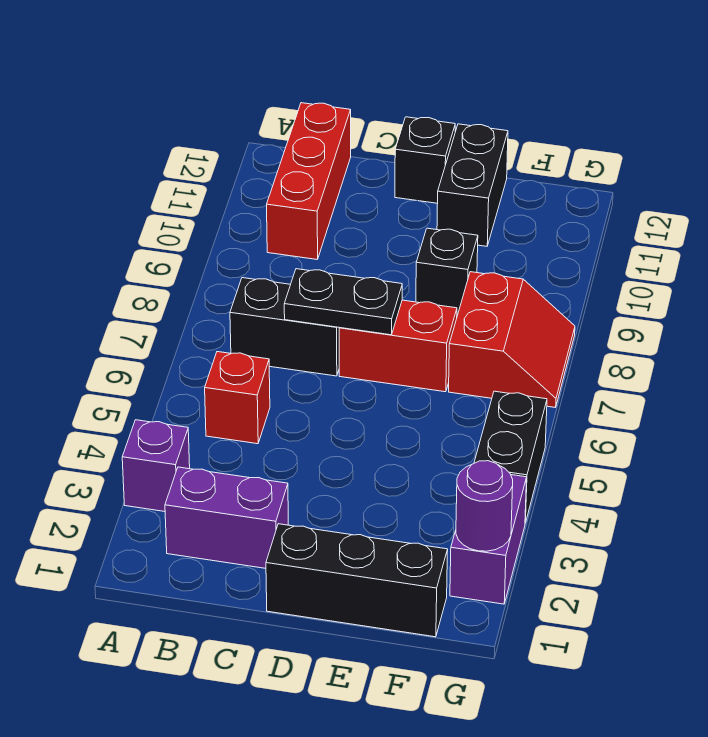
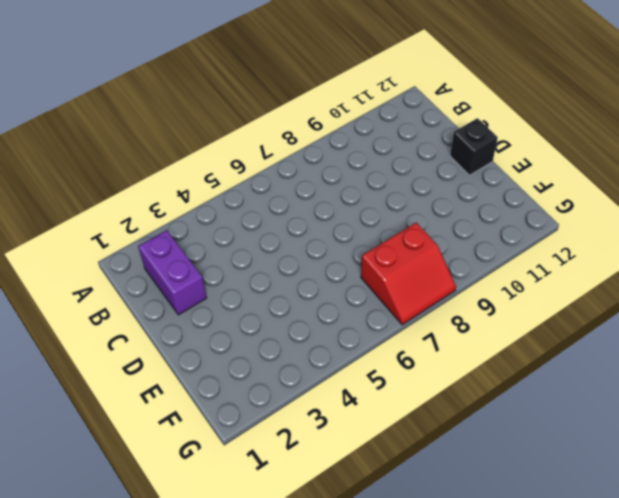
none -> purple brick A3 level 1
none -> red brick B5 level 1
none -> black brick B7:C7 level 1

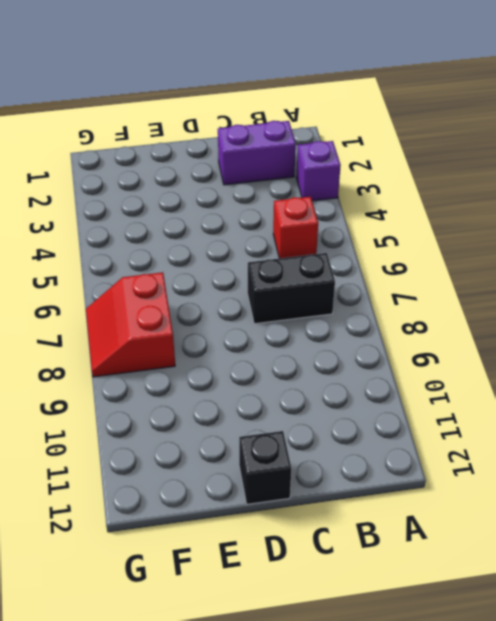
none -> red brick B10:B12 level 1
none -> black brick D1:F1 level 1
none -> red brick D7:E7 level 1

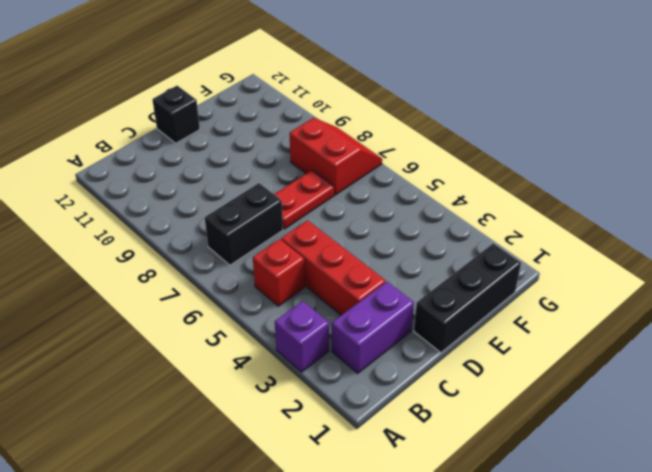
red brick C3:C5 level 1 -> red brick B10:B12 level 1
red plate D7:E7 level 1 -> red brick D7:E7 level 1
none -> black brick E9 level 1
none -> black brick E11:E12 level 1
none -> purple brick G2:G3 level 1

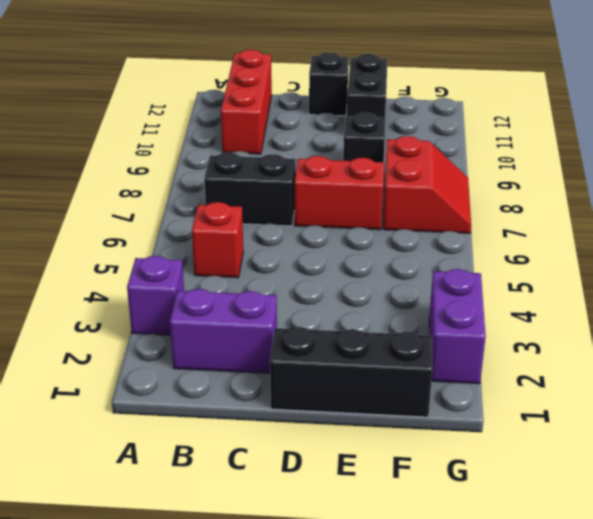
none -> black brick G4:G5 level 1
none -> black plate C7:D7 level 2
none -> purple round brick G2 level 2

